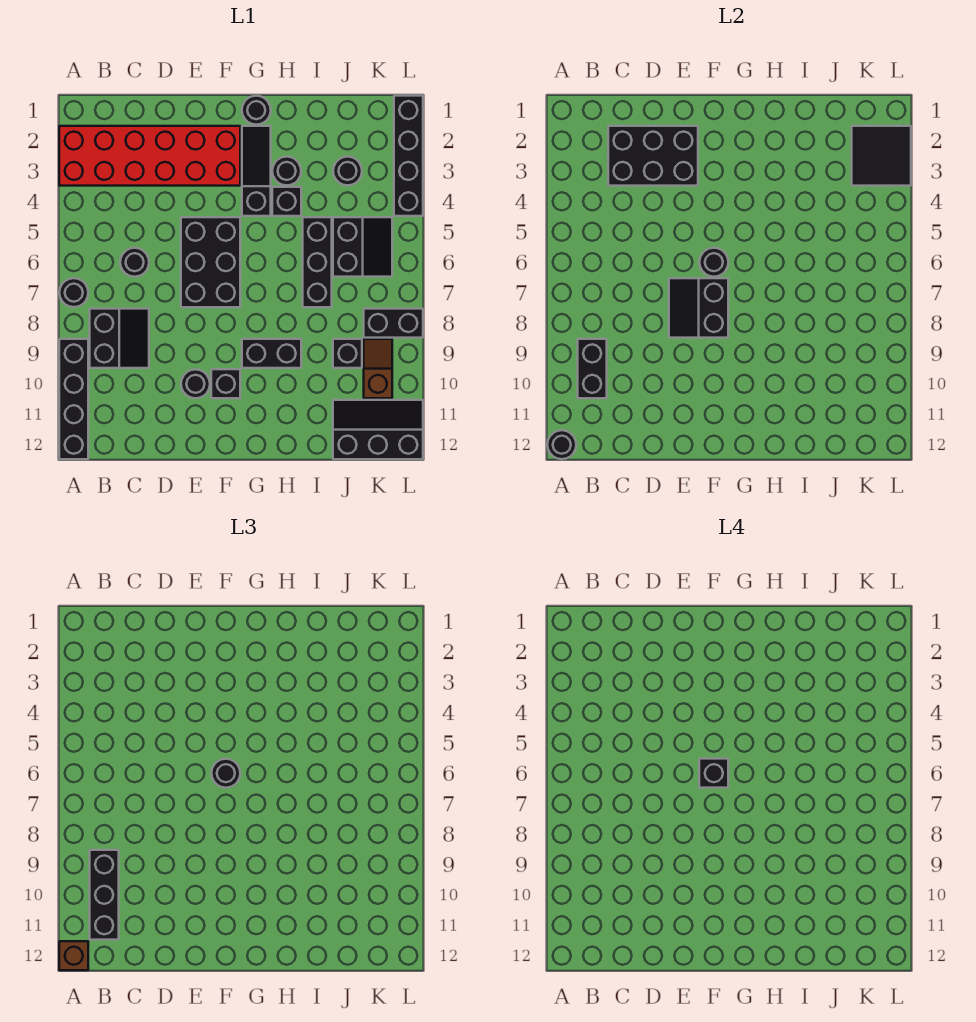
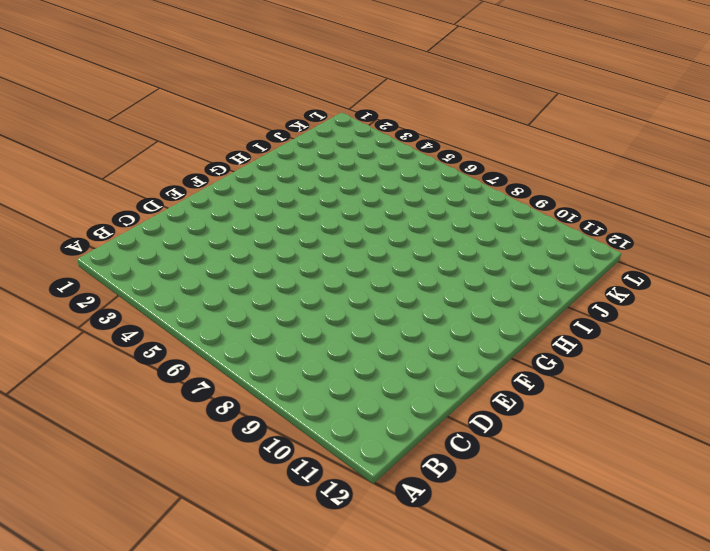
none -> red brick A2:F3 level 1
none -> black round brick A7 level 1
none -> black brick A9:A12 level 1
none -> black slope B8:C9 level 1 top B

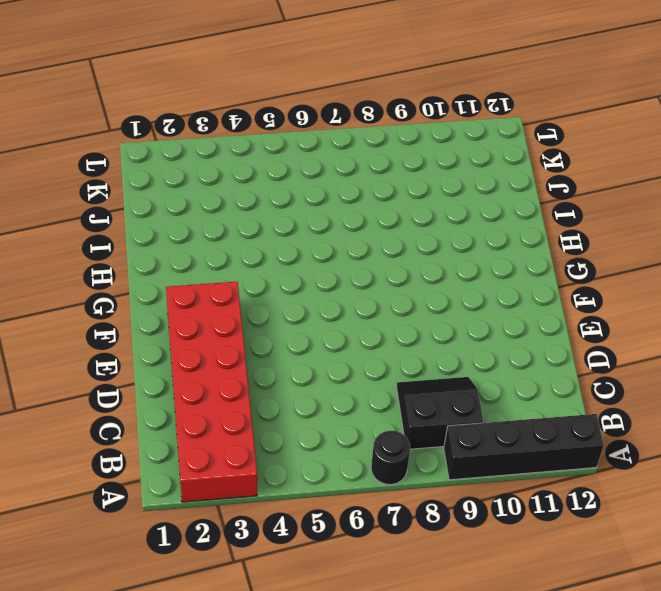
none -> black round brick C6 level 1
none -> black brick E5:F7 level 1
none -> black round brick E10 level 1
none -> black brick F10 level 1

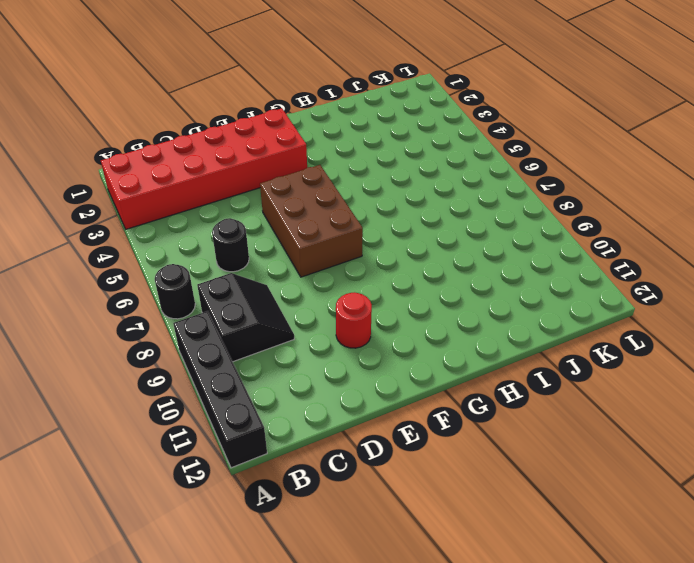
brown brick E5:F7 level 1 -> black brick E5:F7 level 1
red round brick E10 level 1 -> black round brick E10 level 1
none -> black brick F10 level 1
none -> black round brick G1 level 1
none -> black slope G2:G4 level 1 top 4
none -> black brick G9:H9 level 1

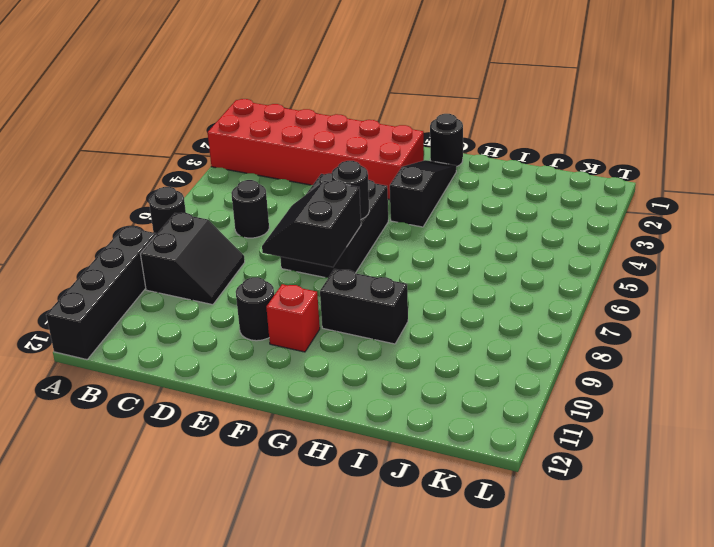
red brick F10 level 1 -> black brick F10 level 1
none -> black round brick H3 level 1
none -> black brick H4 level 1
none -> black brick I5:I7 level 1
none -> black round brick J3 level 1

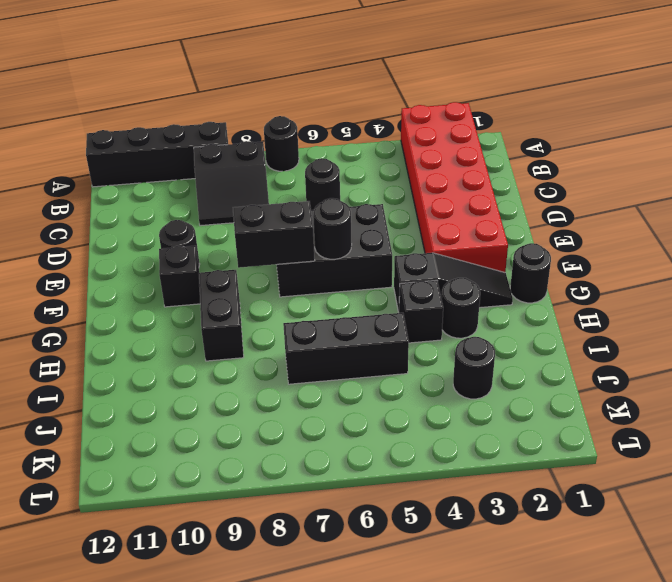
none -> black slope J5:K6 level 1 top J
none -> black brick J9 level 1
none -> black slope J11:L12 level 1 top 12
none -> black brick K8:L8 level 1

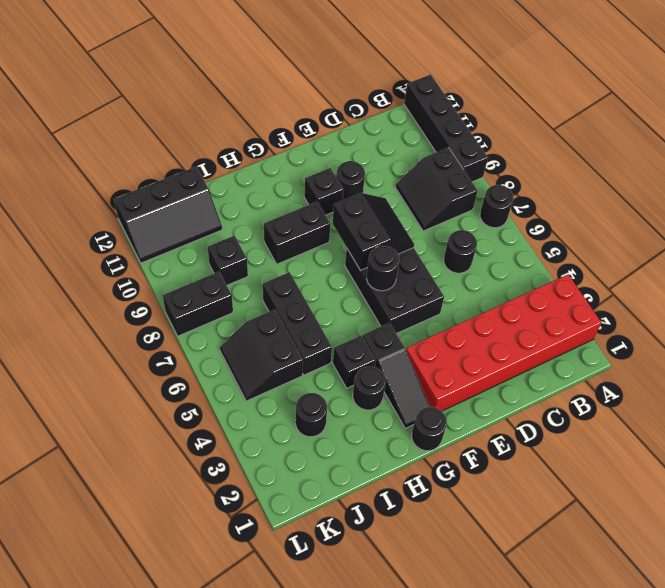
none -> brown slope K9:K10 level 1 top 10
none -> black brick L1:L4 level 1
none -> black round brick A12 level 2
none -> black brick B9:B10 level 2

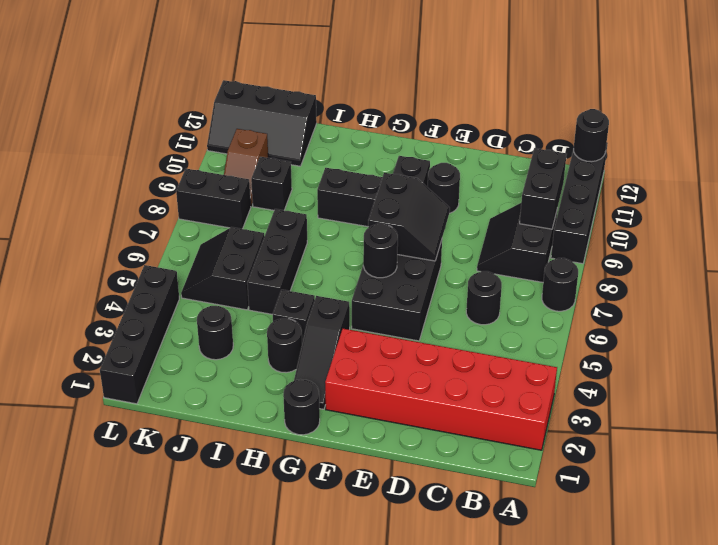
none -> black brick C2:E3 level 2
none -> black tile K2:L3 level 2
none -> brown brick A12 level 3
none -> black brick B9:B11 level 3

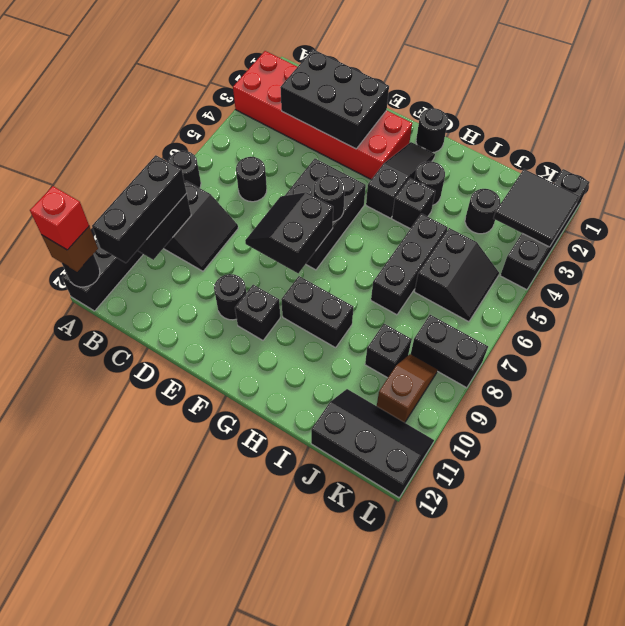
red brick A12 level 4 -> none
none -> black round brick F6 level 3
none -> black brick F6 level 4

